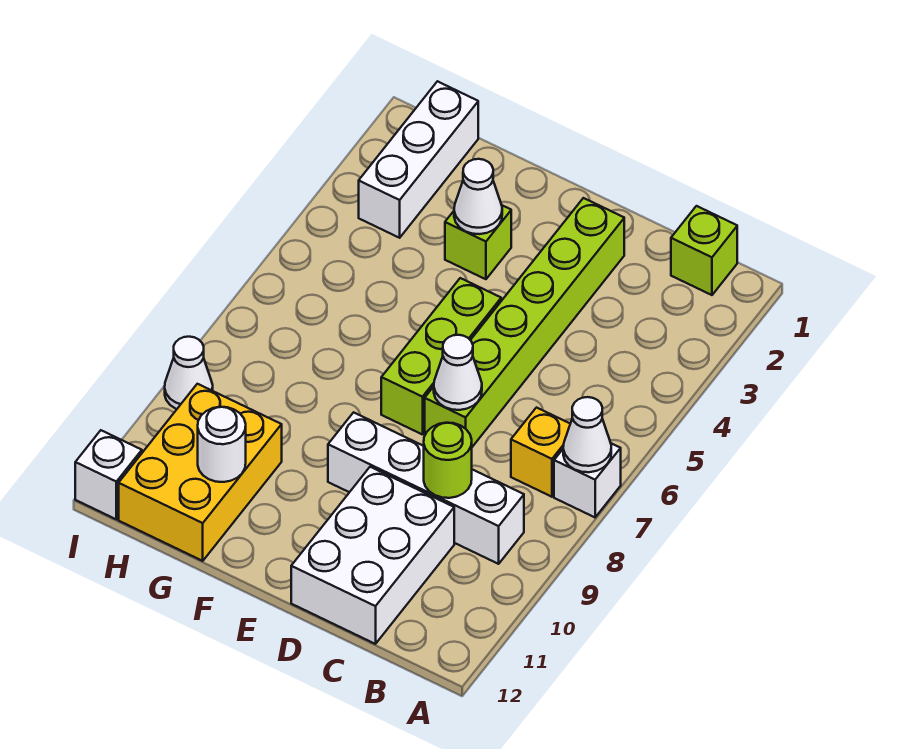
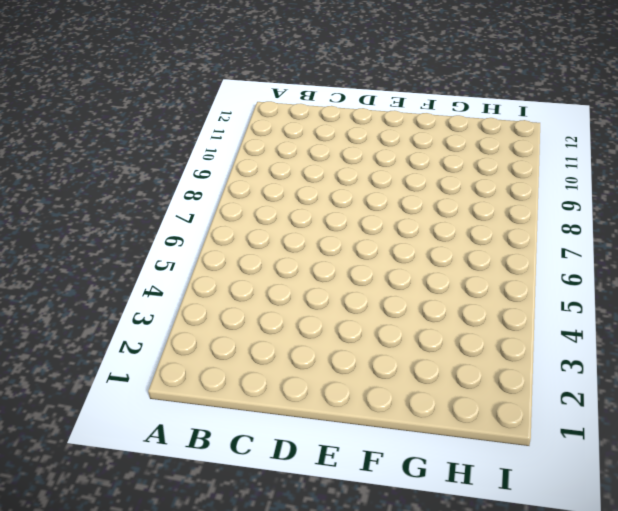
none -> white brick A7 level 1
none -> lime brick B1 level 1
none -> yellow brick B7 level 1

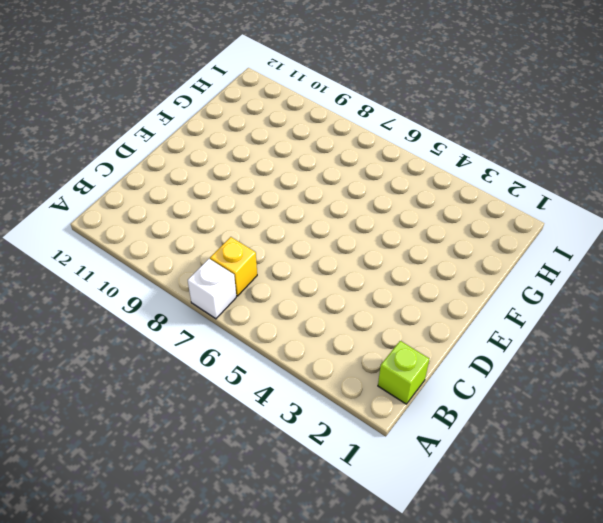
none -> white brick B9:E9 level 1
none -> white brick C10:D12 level 1
none -> lime brick D2:D7 level 1

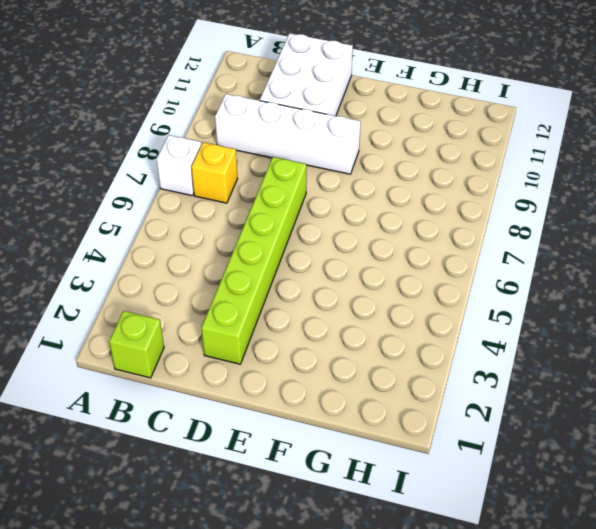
none -> lime brick E5:E7 level 1
none -> lime brick F3 level 1
none -> yellow brick G10:H12 level 1

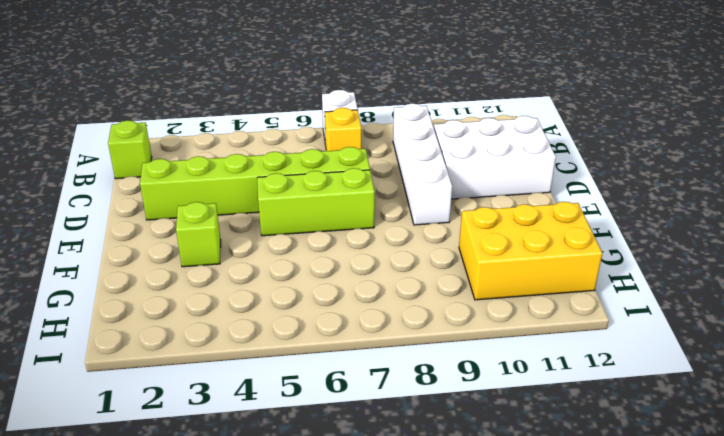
none -> white brick H1:H3 level 1
none -> white cone I9 level 1
none -> white brick I12 level 1

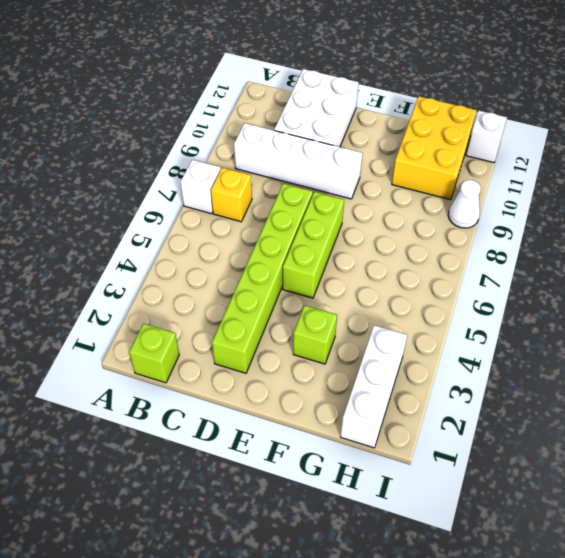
none -> white cone A7 level 2
none -> lime round brick C9 level 2
none -> white cone D7 level 2

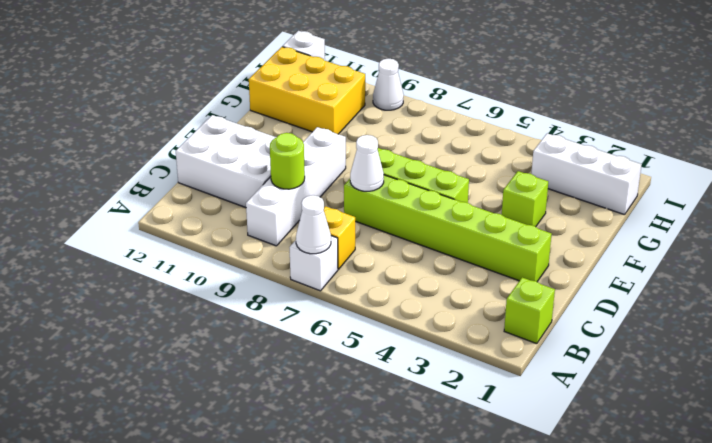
none -> white cone F3 level 2
none -> white round brick G11 level 2

